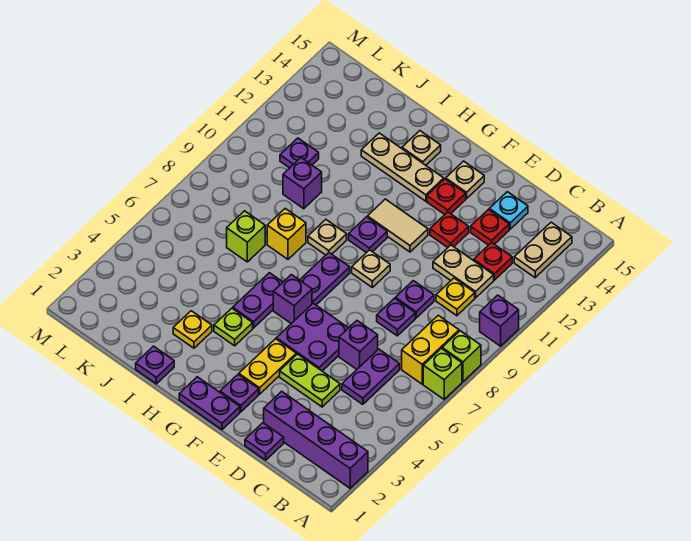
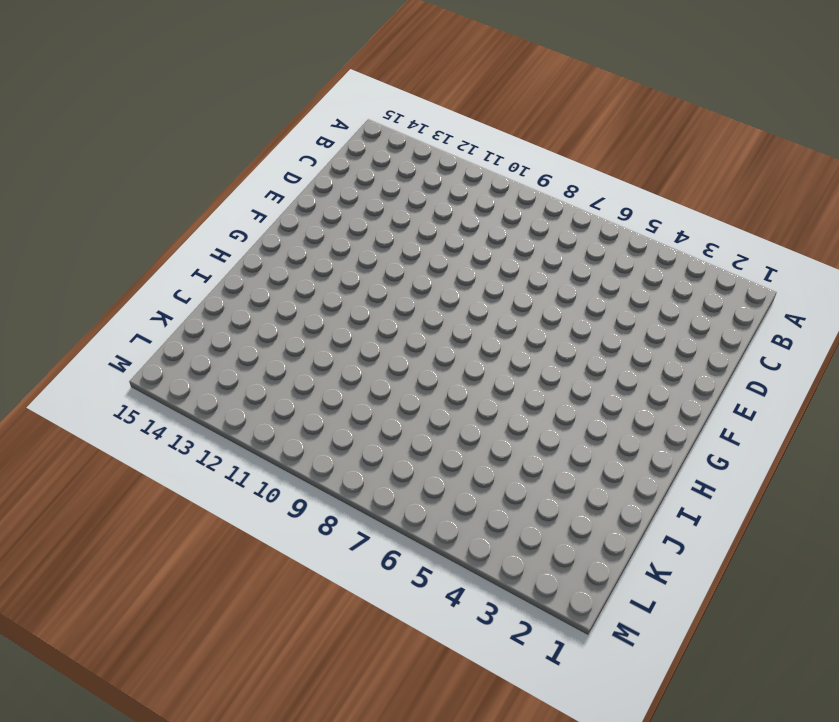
none -> purple brick A2:D2 level 1
none -> lime brick A7 level 1
none -> lime brick A8 level 1
none -> purple brick A10 level 1

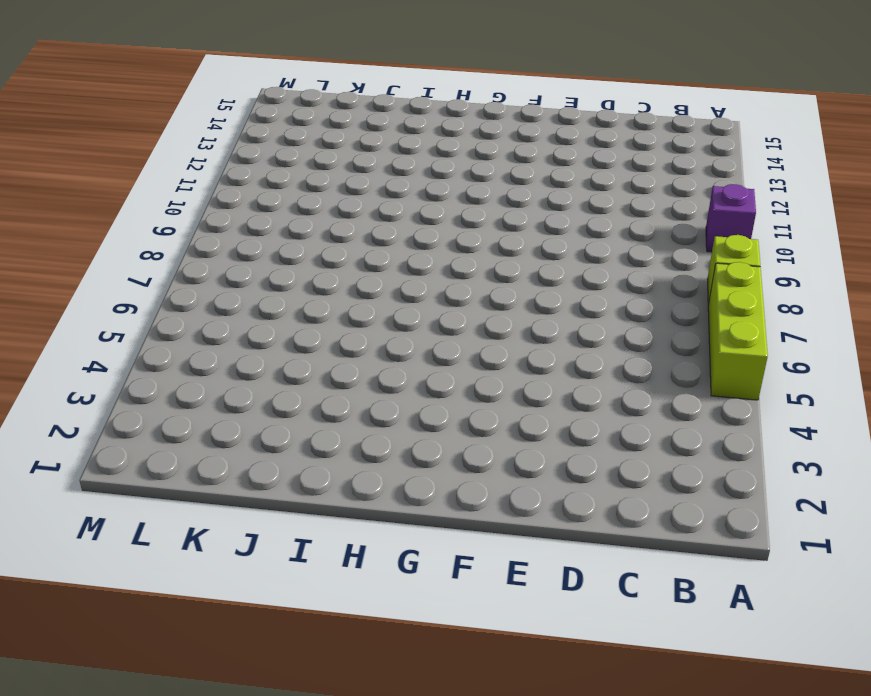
lime brick A5:A7 level 1 -> lime brick A7 level 1
none -> purple brick A2:D2 level 1
none -> yellow brick B7:B8 level 1
none -> tan plate B13:B14 level 1
none -> purple plate C5:C6 level 1

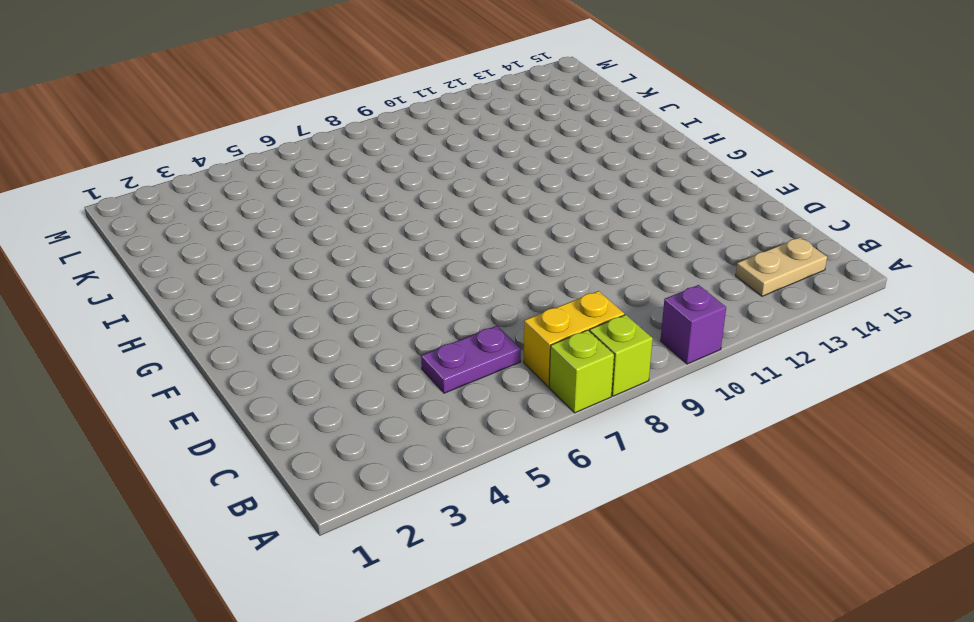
none -> purple brick A2:D2 level 1
none -> yellow plate C10 level 1
none -> tan plate C11:D11 level 1
none -> red plate C12 level 1

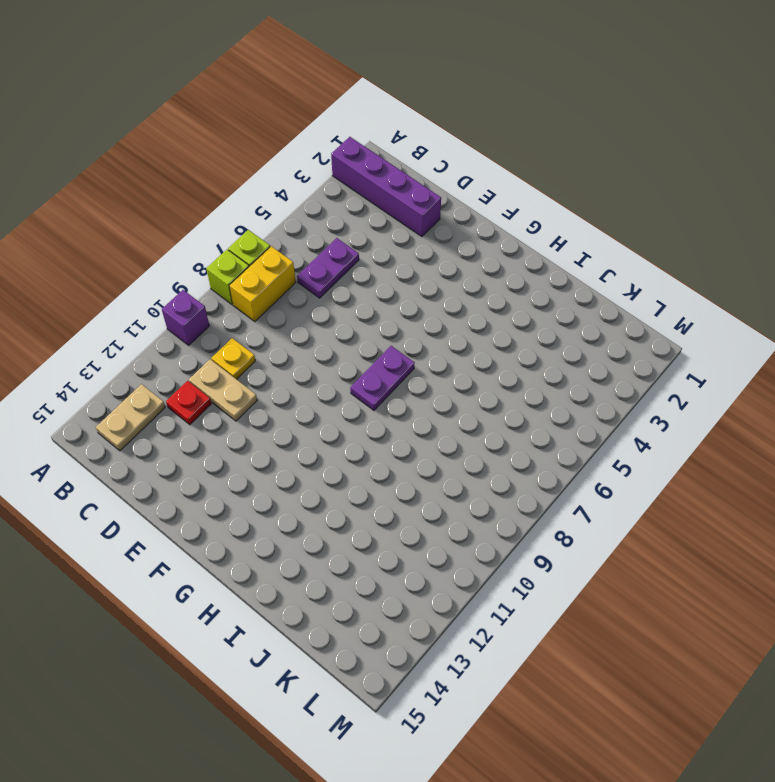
none -> purple plate D1 level 1
none -> lime plate D4:E4 level 1
none -> purple brick D6 level 1
none -> purple plate D8 level 1

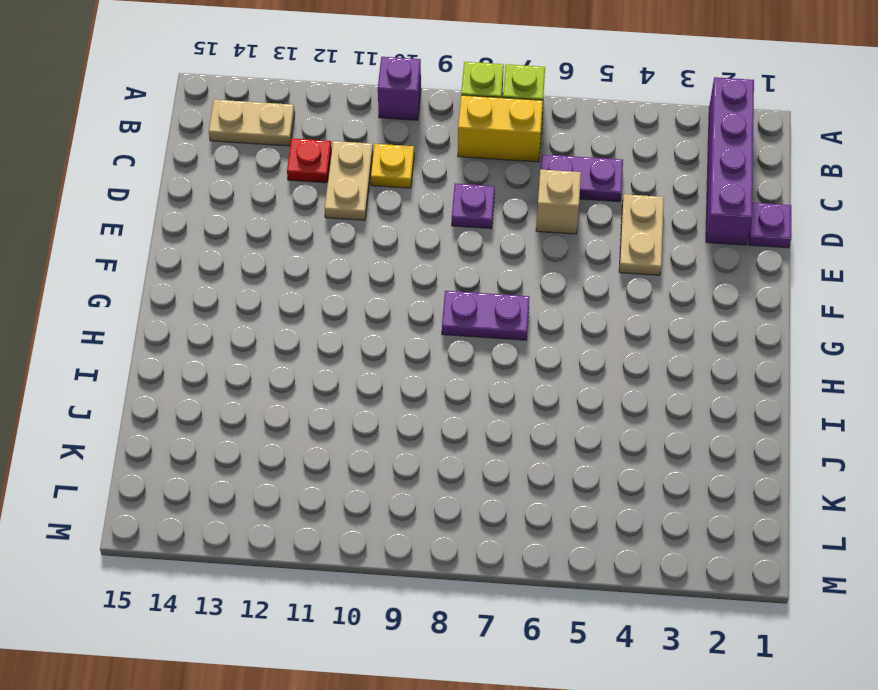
tan plate D4:E4 level 1 -> lime plate D4:E4 level 1
tan brick D6 level 1 -> purple brick D6 level 1
none -> purple plate D9 level 1
none -> red plate D13 level 1
none -> cyan plate D14 level 1
none -> purple plate E5:F6 level 1

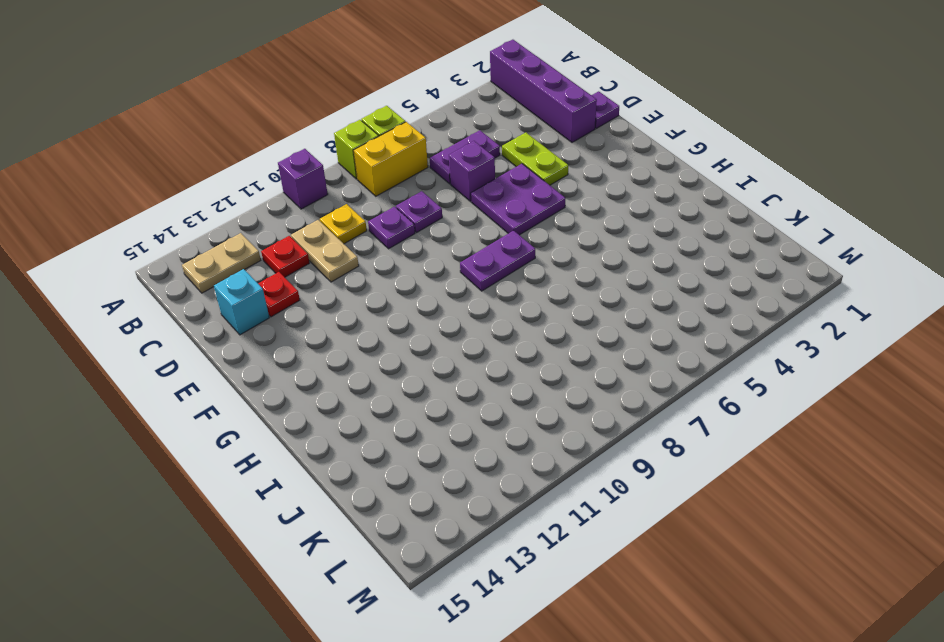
cyan brick D14 level 1 -> cyan plate D14 level 1
none -> red plate E12 level 1
none -> purple plate F1:G1 level 1
none -> purple plate F2 level 1
none -> yellow plate F3:F4 level 1

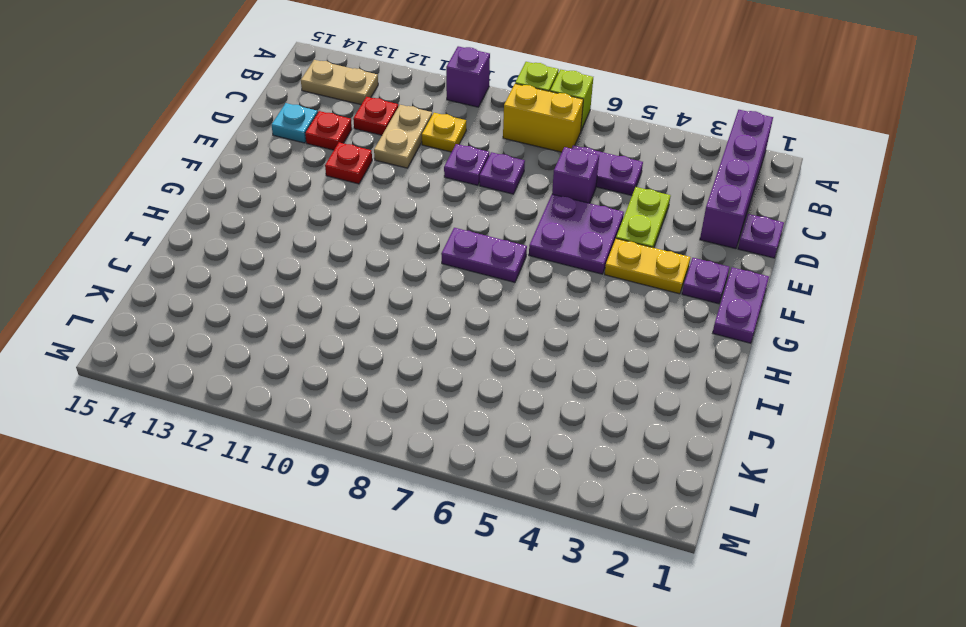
none -> tan plate F9 level 1
none -> tan tile F11:G11 level 1
none -> red plate F13 level 1
none -> tan plate F14 level 1

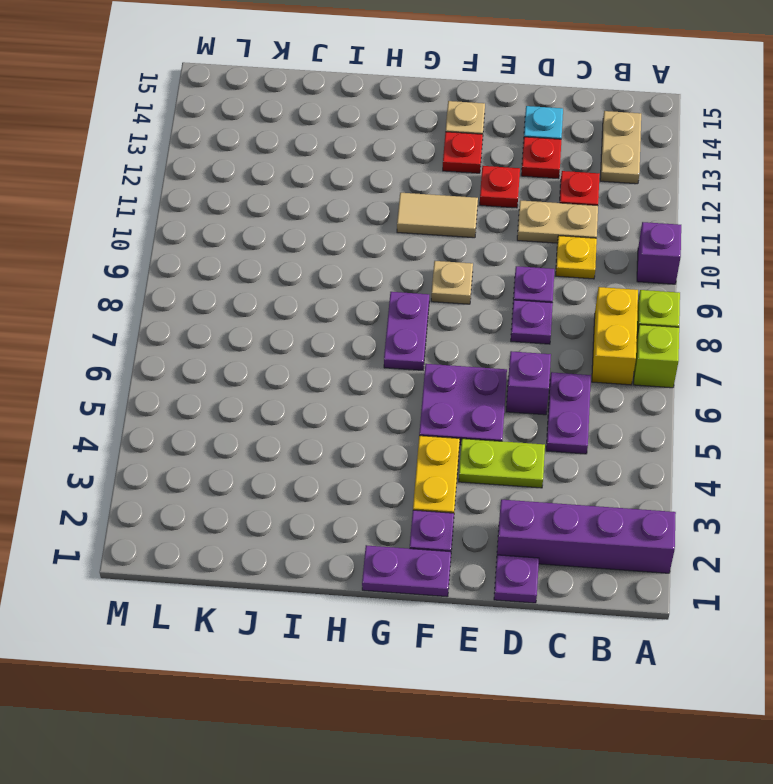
none -> purple brick G6 level 1
none -> purple plate G10 level 1
none -> tan plate G13:I13 level 1
none -> lime plate H4 level 1

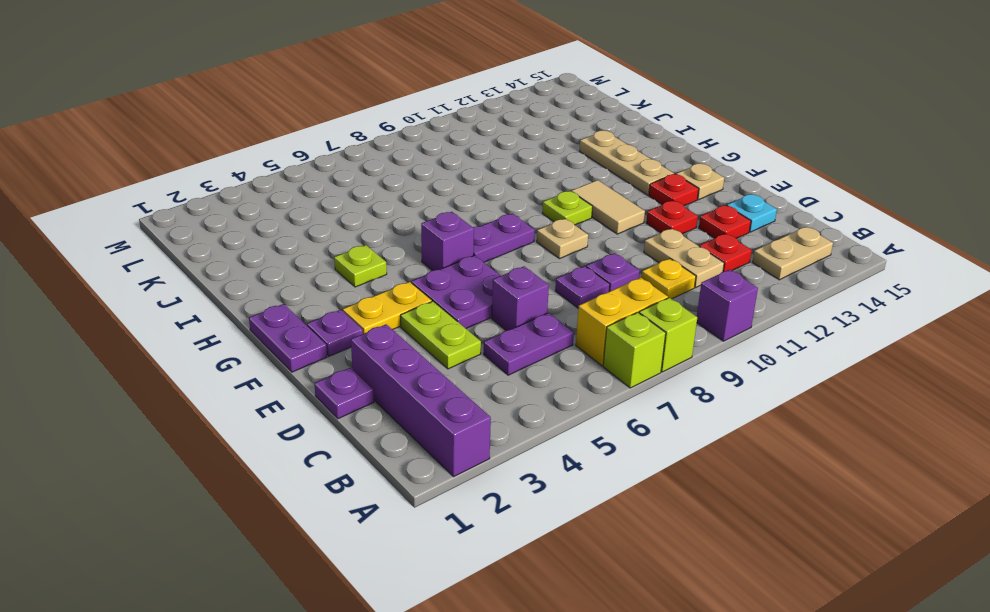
lime plate G10 level 1 -> purple plate G10 level 1
none -> purple plate H5:H6 level 1
none -> tan plate H9 level 1
none -> tan plate H14 level 1
none -> purple plate I1 level 1

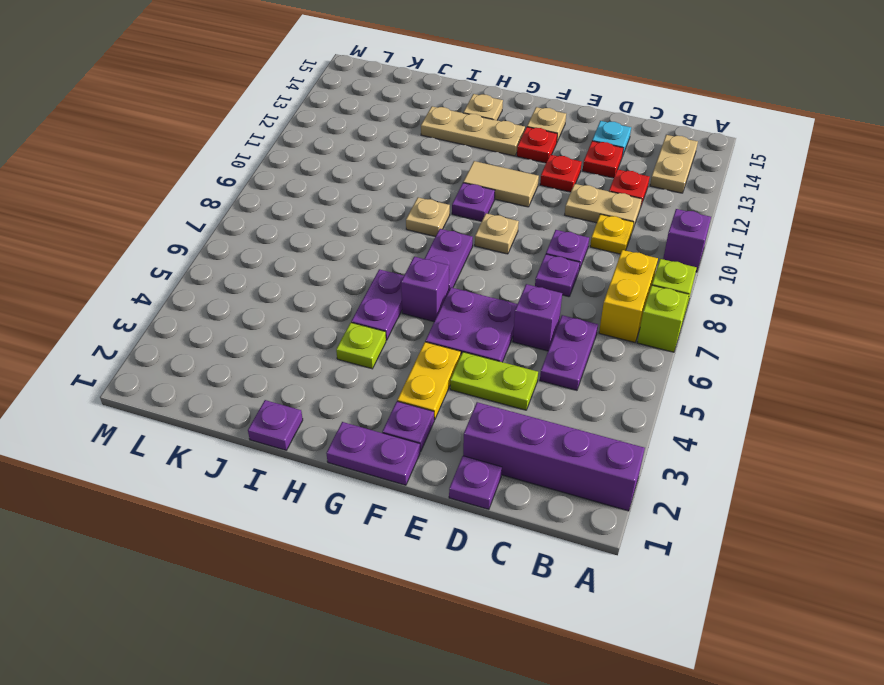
none -> yellow plate I3 level 1
none -> yellow brick I8 level 1
none -> lime brick J7 level 1
none -> purple brick J10 level 1

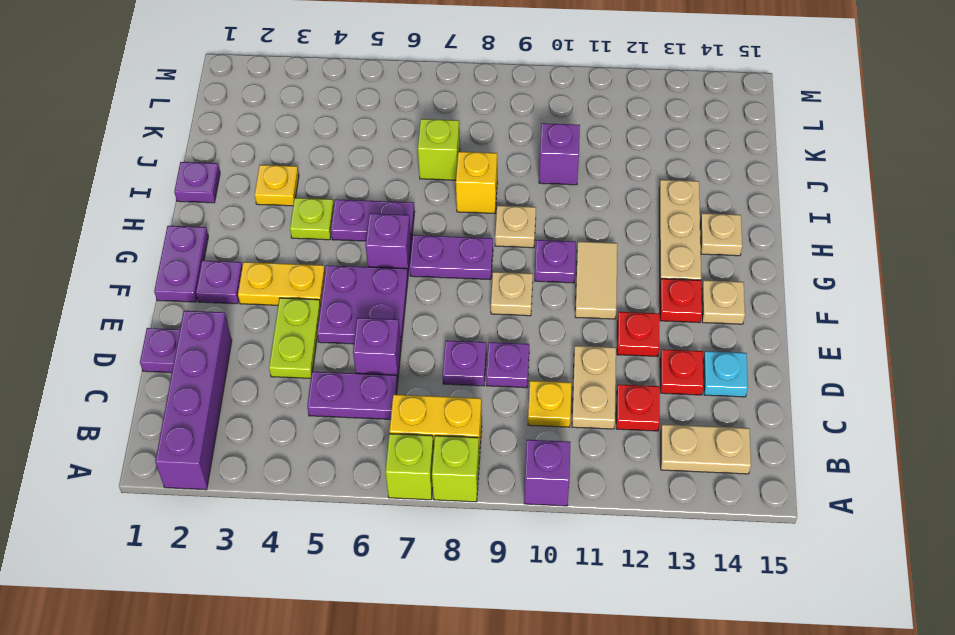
none -> purple plate K11 level 1

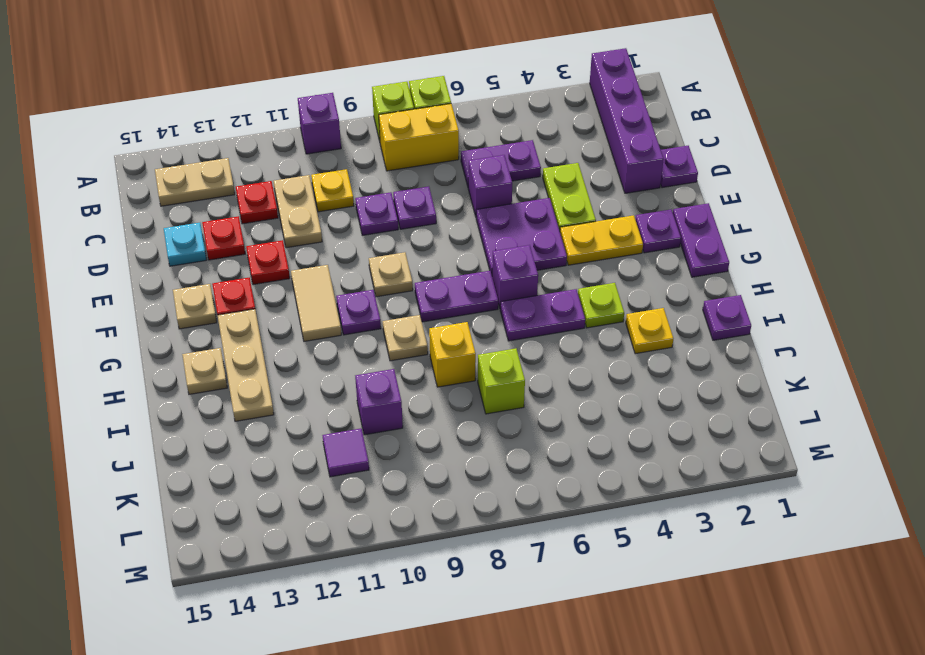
purple tile K11 level 1 -> purple plate K11 level 1

